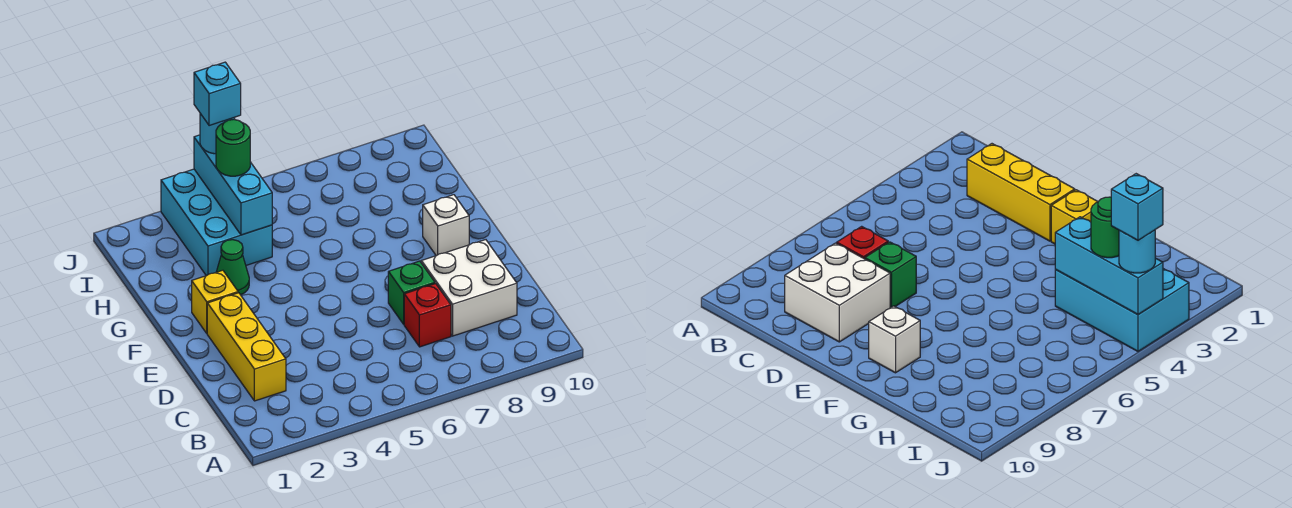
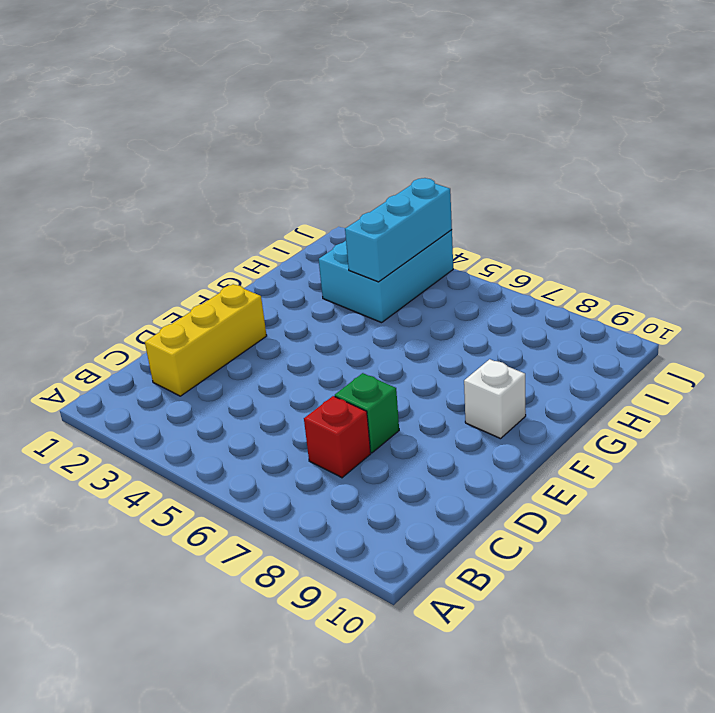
none -> white brick C8:D9 level 1
none -> yellow brick F2 level 1
none -> green cone G3 level 1

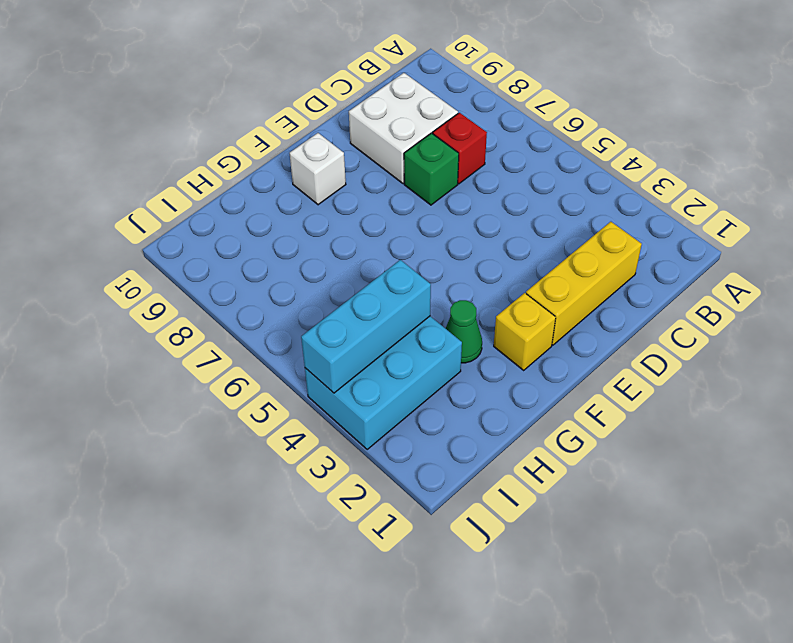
none -> green round brick I4 level 3
none -> cyan round brick J4 level 3
none -> cyan brick J4 level 4

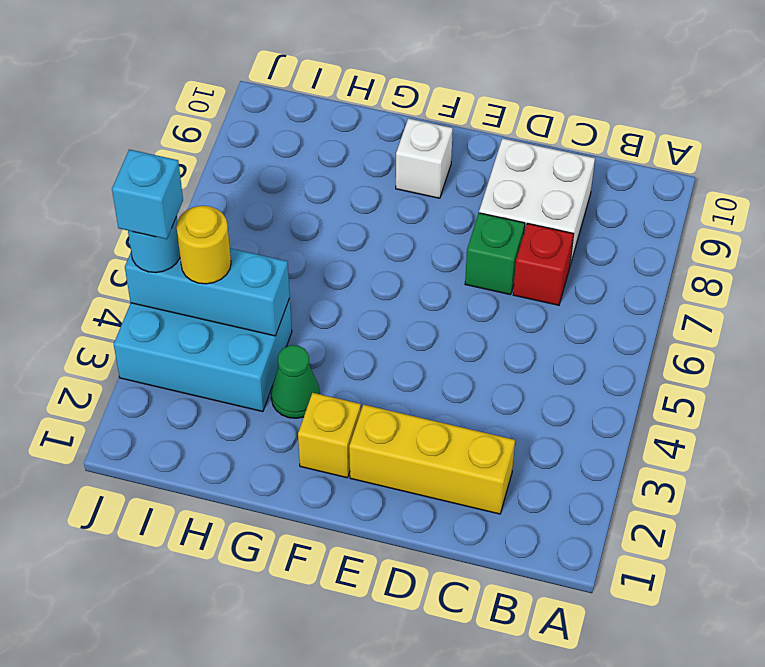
yellow round brick I4 level 3 -> green round brick I4 level 3

